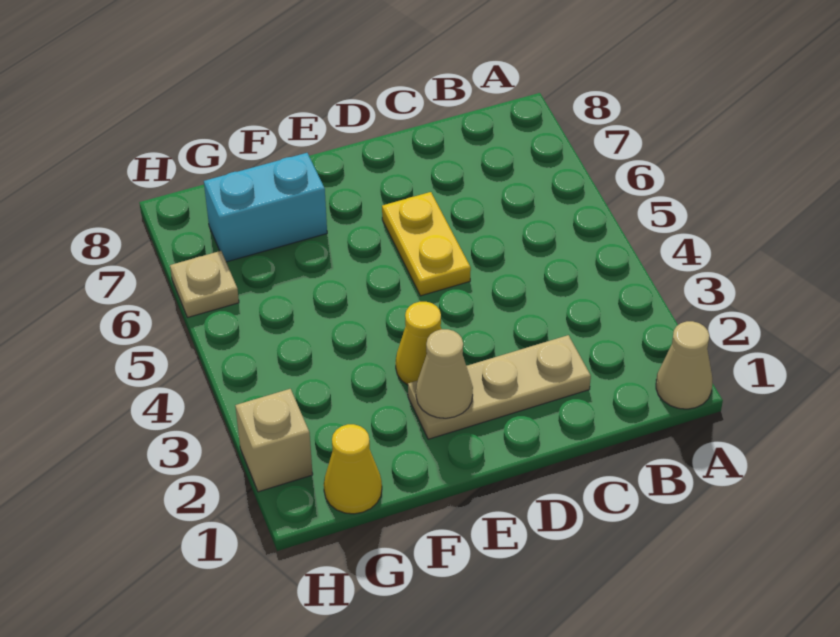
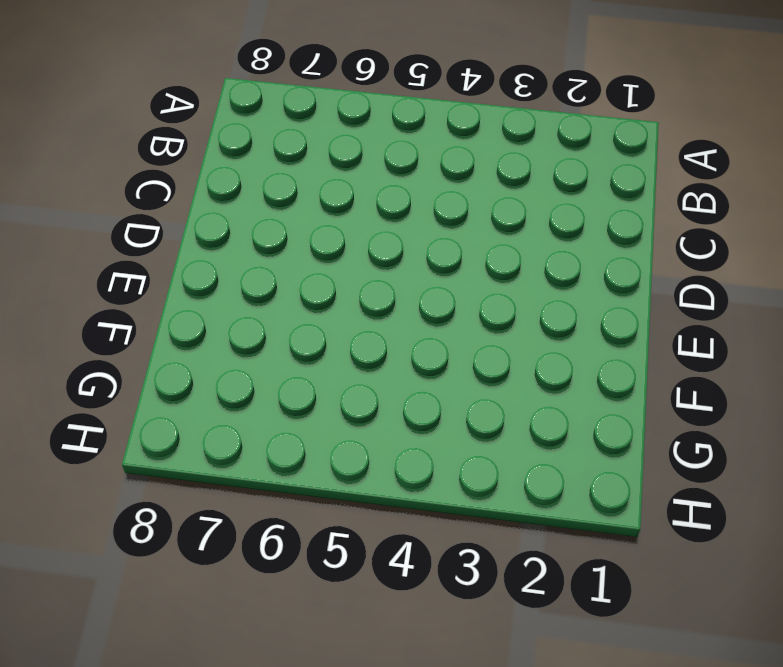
none -> tan cone A1 level 1
none -> tan plate C2:E2 level 1

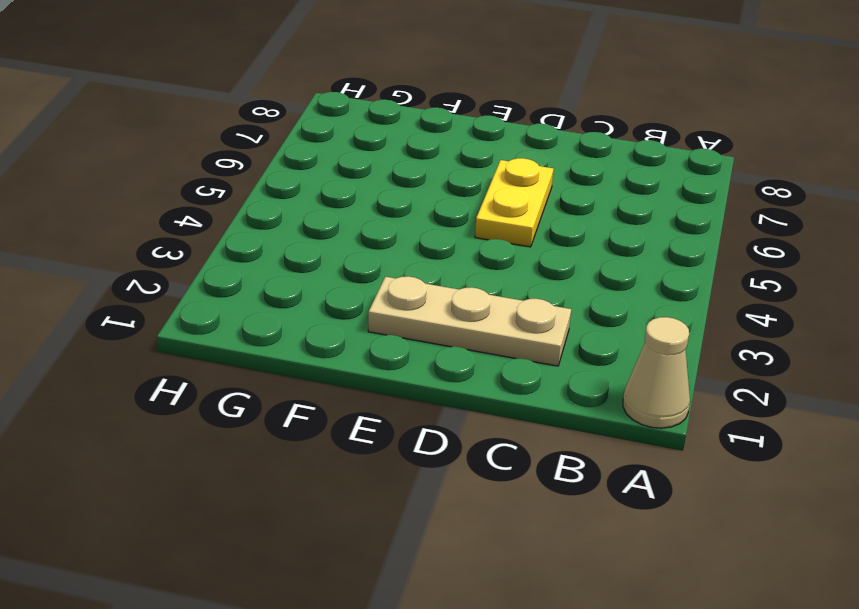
none -> yellow cone E3 level 1
none -> cyan brick F7:G7 level 1

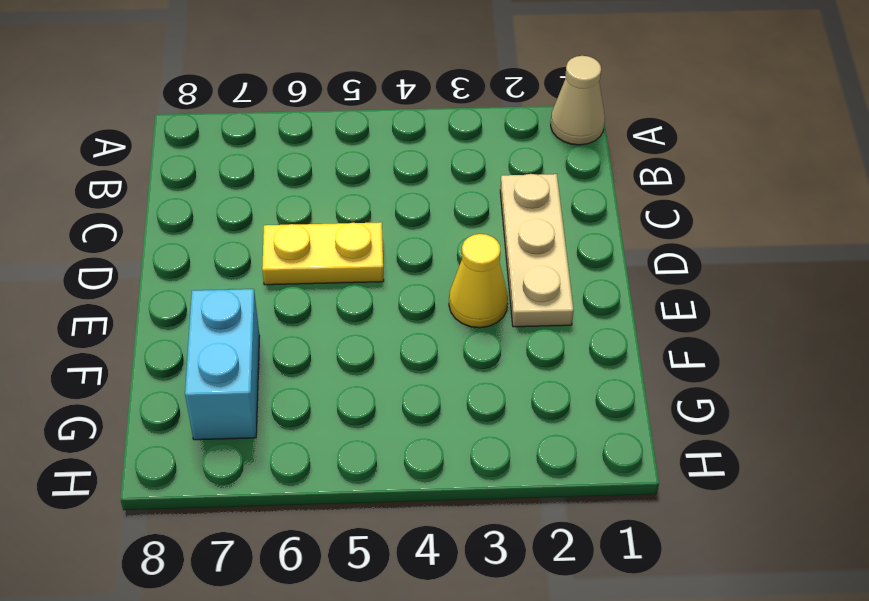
none -> yellow cone G1 level 1
none -> tan brick H2 level 1

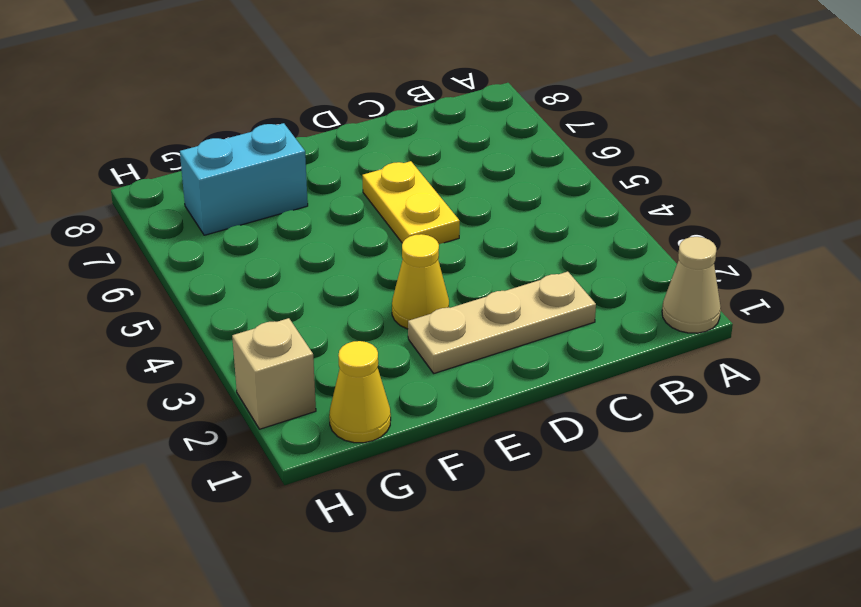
none -> tan plate H6 level 1
none -> tan cone E2 level 2

